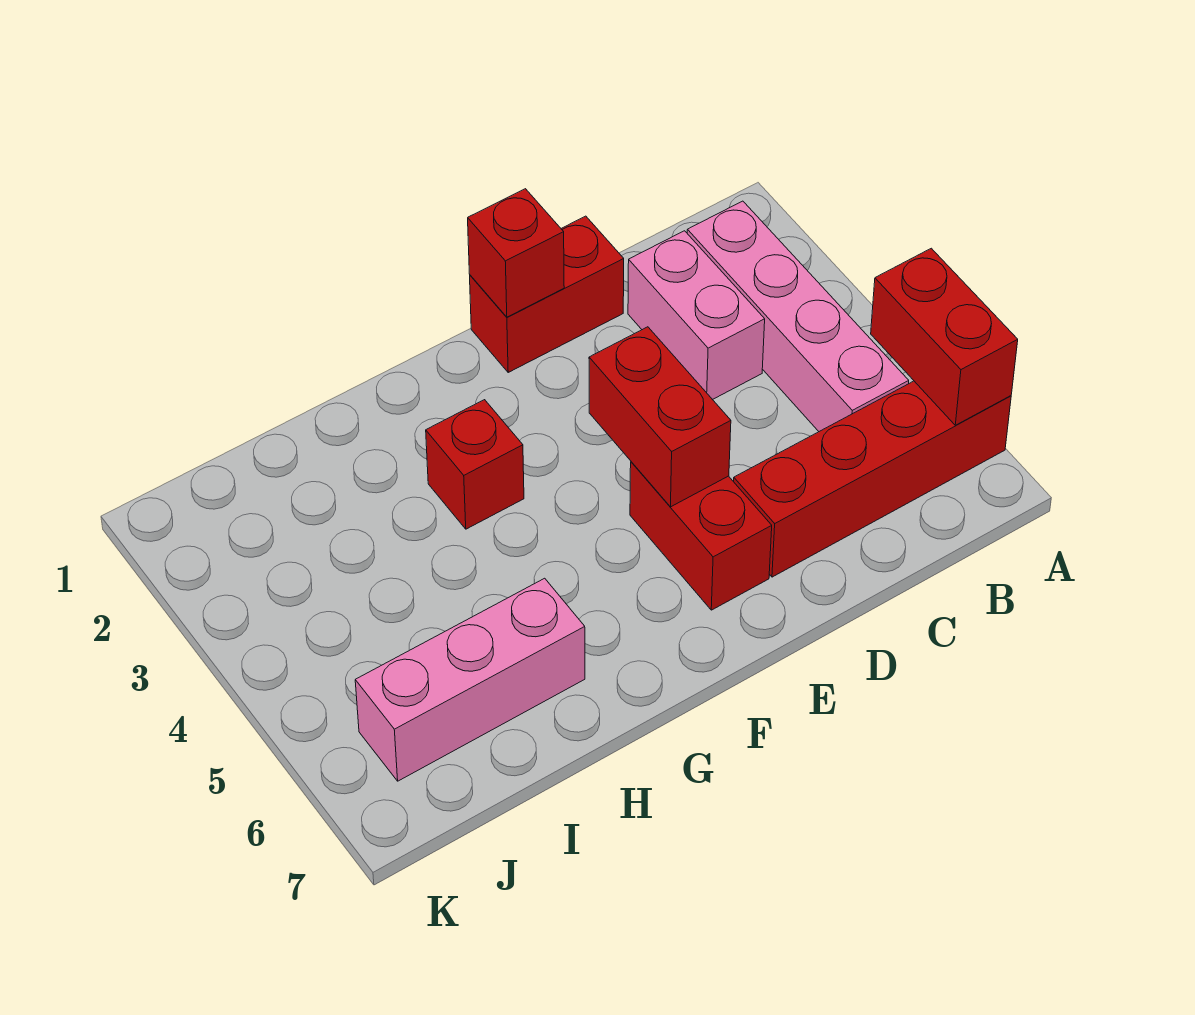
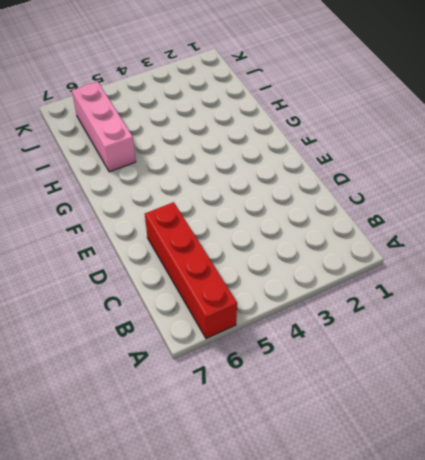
none -> pink brick B2:B5 level 1
none -> pink brick C2:C3 level 1

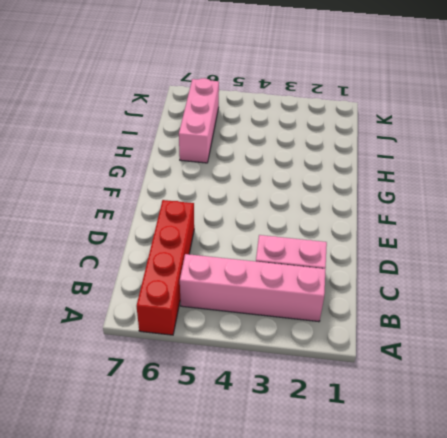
none -> red brick D1:E1 level 1
none -> red brick E5:E6 level 1

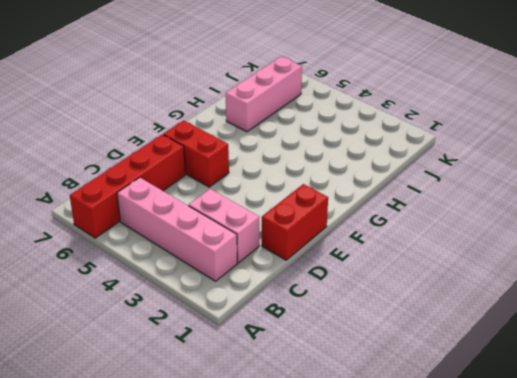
none -> red brick G3 level 1
none -> red brick A5:A6 level 2

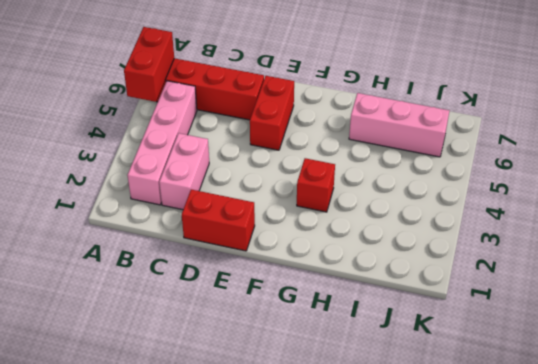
none -> red brick E1 level 2
none -> red brick E4:E5 level 2

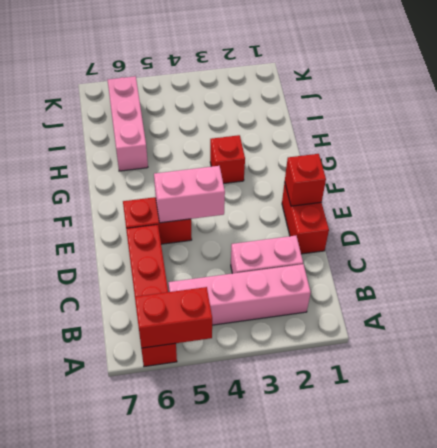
pink brick E4:E5 level 2 -> red brick E4:E5 level 2

